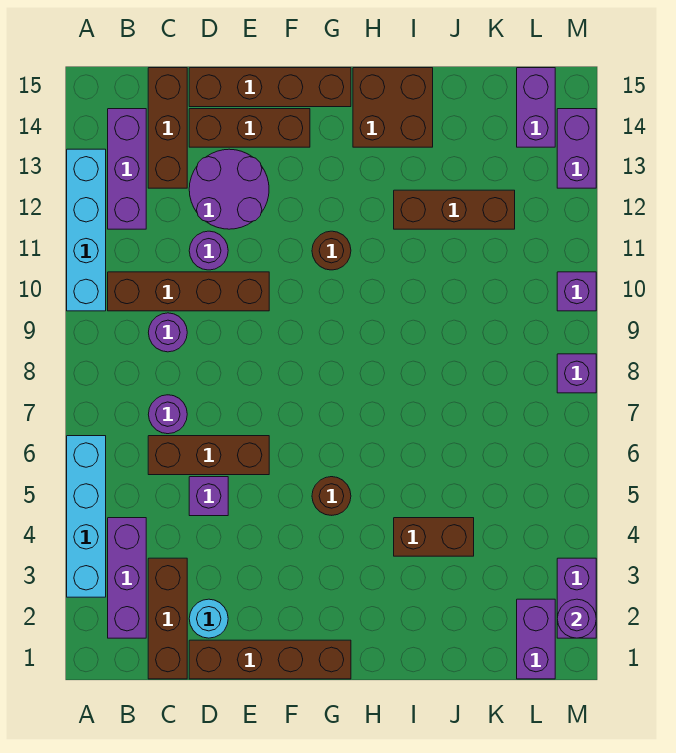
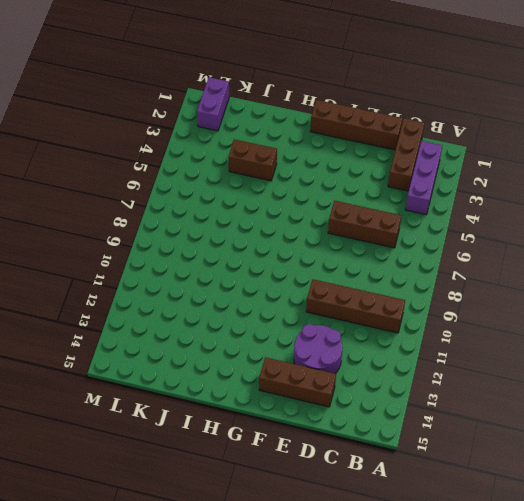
none -> cyan brick A3:A6 level 1
none -> cyan brick A10:A13 level 1
none -> purple brick B12:B14 level 1

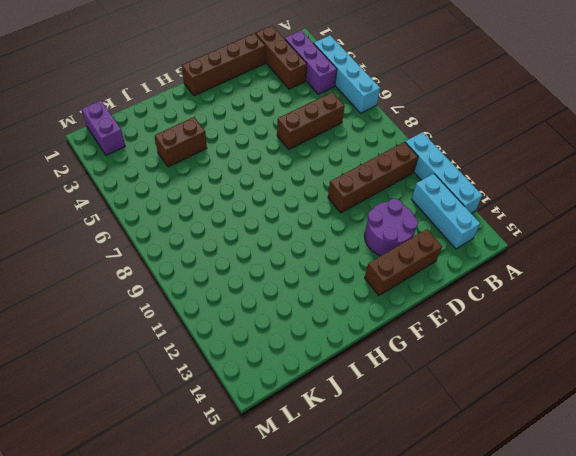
cyan brick B12:B14 level 1 -> purple brick B12:B14 level 1
none -> purple round brick C7 level 1
none -> purple round brick C9 level 1
none -> brown brick C13:C15 level 1

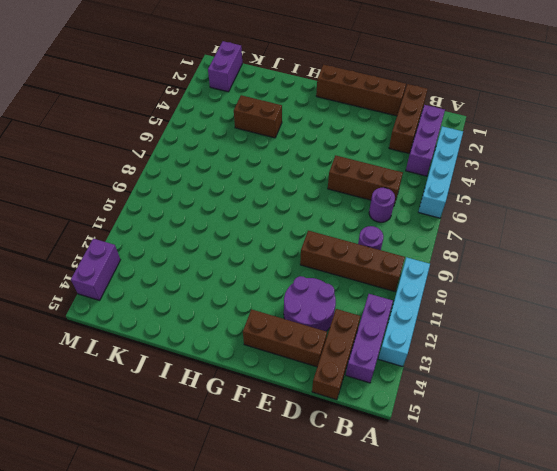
none -> cyan round brick D2 level 1
none -> purple brick D5 level 1
none -> purple round brick D11 level 1

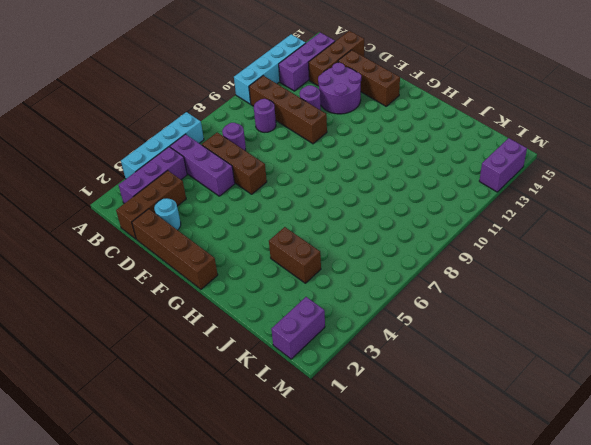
purple brick B5:D5 level 1 -> purple brick D5 level 1
none -> brown brick D15:G15 level 1
none -> brown round brick G5 level 1
none -> brown round brick G11 level 1

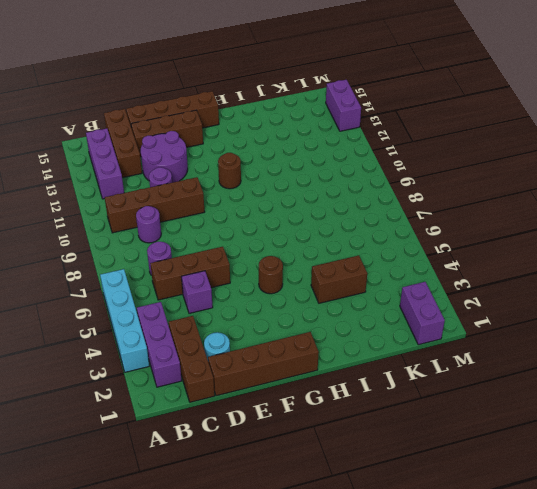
none -> cyan brick A10:A13 level 1
none -> brown brick H14:I15 level 1
none -> brown brick I12:K12 level 1

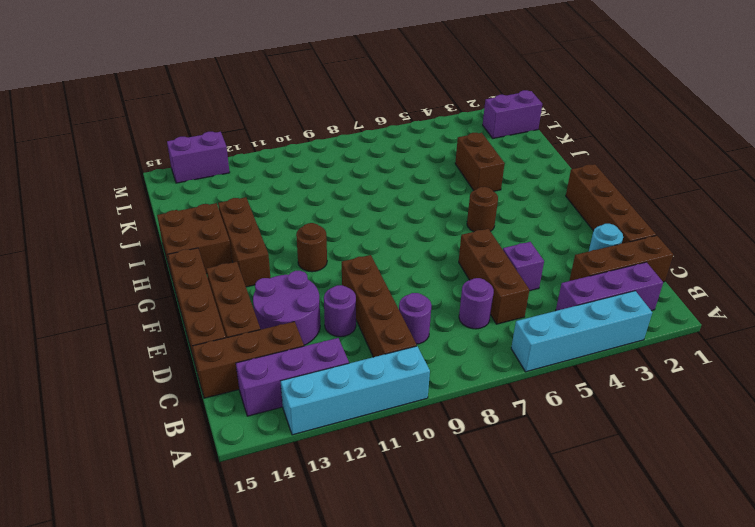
brown brick G13:I13 level 1 -> brown brick I12:K12 level 1
none -> purple brick L14:L15 level 1
none -> purple brick M2:M3 level 1
none -> purple brick M8 level 1

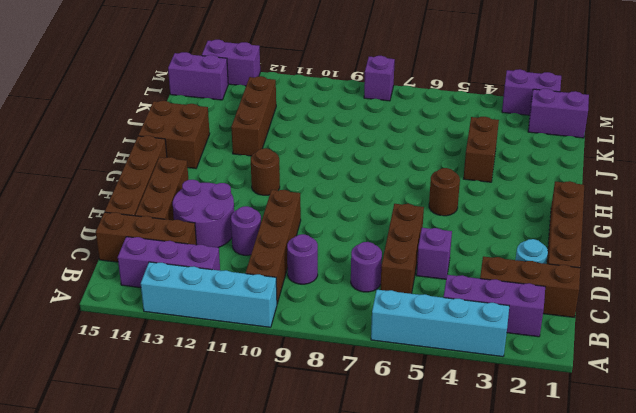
none -> purple brick M10 level 1
none -> purple round brick M2 level 2

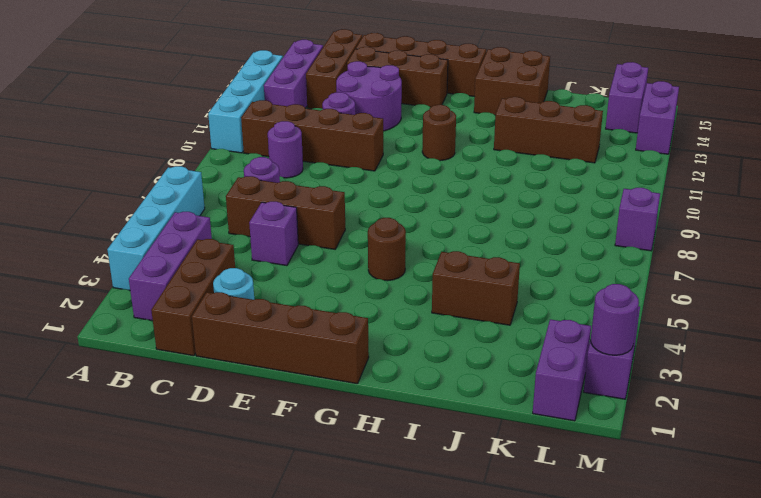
none -> purple brick M10 level 1

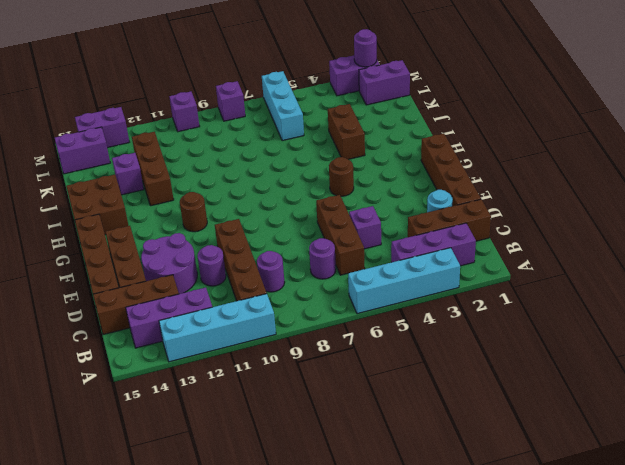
purple brick J13 level 1 -> none
cyan brick K6:M6 level 1 -> none

